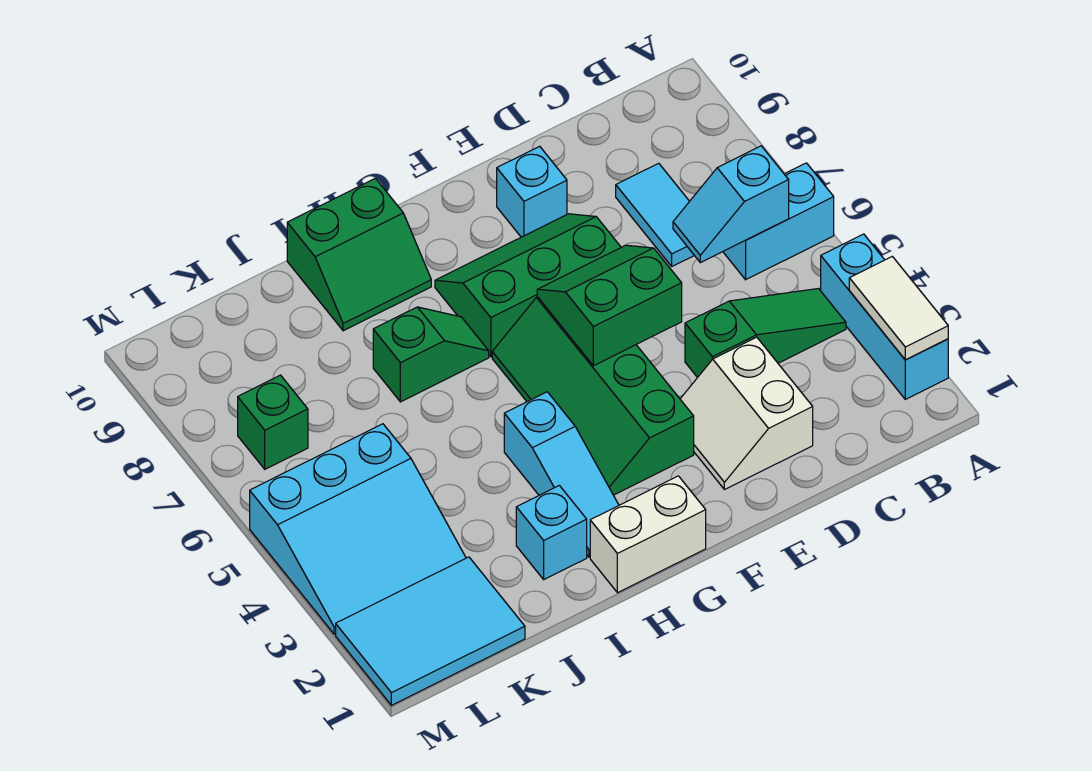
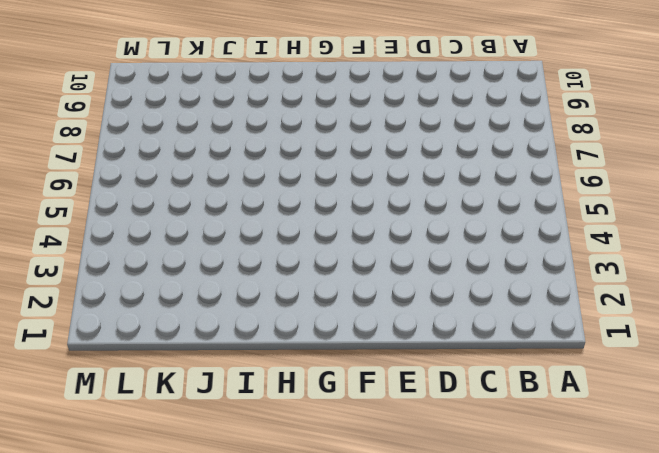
none -> cyan brick A2:A4 level 1
none -> cyan brick A6:B6 level 1
none -> green slope B4:D4 level 1 top D

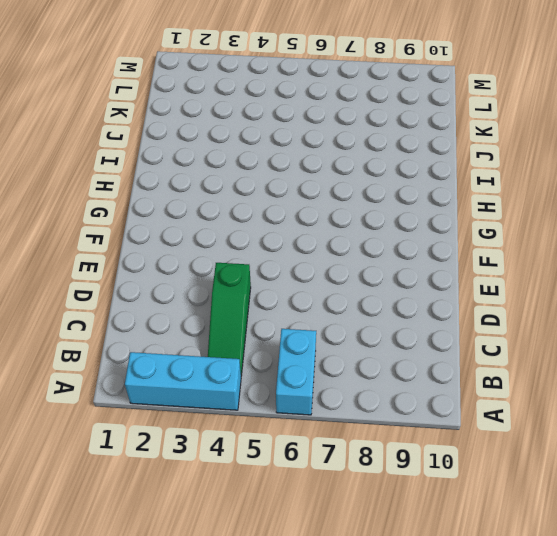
none -> cyan tile C7:C8 level 1
none -> white slope D2:E3 level 1 top D
none -> green slope E7:G8 level 1 top 7

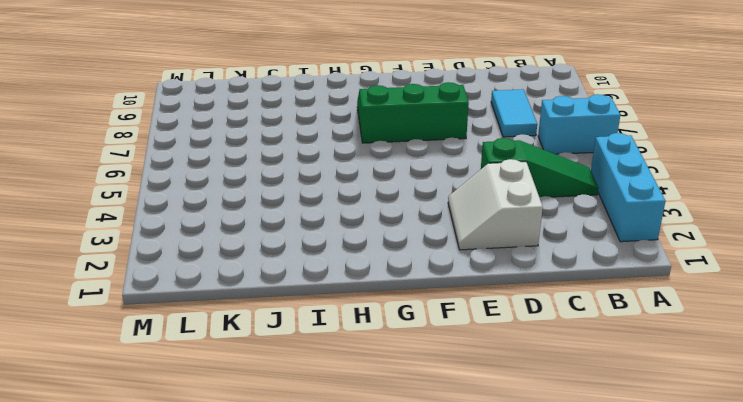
none -> cyan brick E9 level 1
none -> green slope F3:G6 level 1 top F
none -> white brick G1:H1 level 1

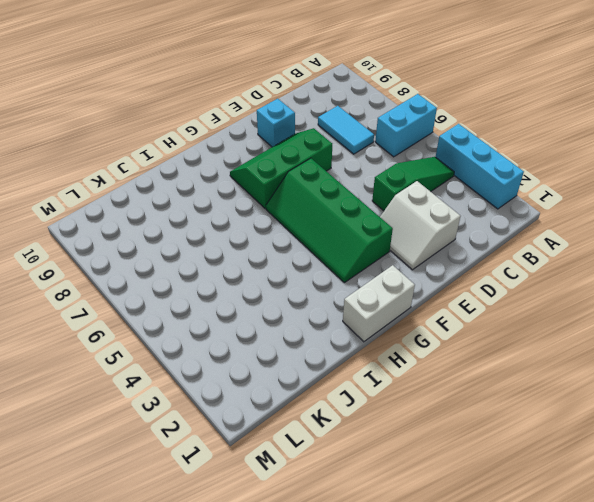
none -> cyan slope H2:H4 level 1 top 4
none -> green slope H7:I7 level 1 top I
none -> green slope H9:I10 level 1 top 10

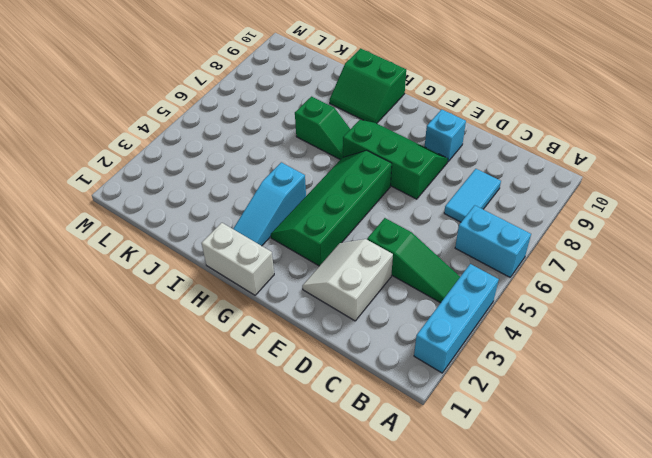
none -> cyan brick I2 level 1
none -> cyan tile K1:M2 level 1
none -> cyan slope K3:M5 level 1 top 5

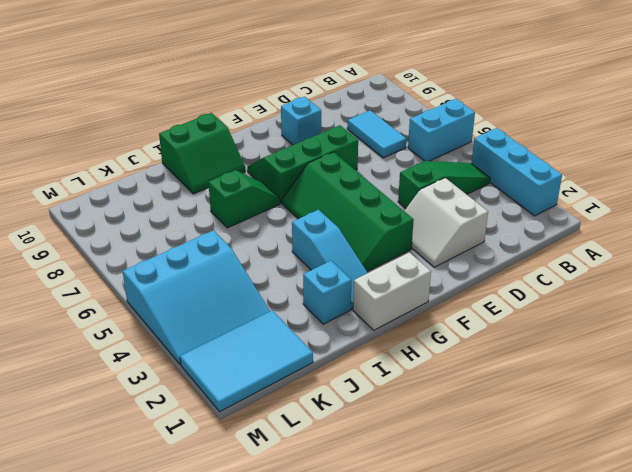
none -> green brick L7 level 1
none -> white tile A2:A3 level 2
none -> cyan slope B6:C6 level 2 top B

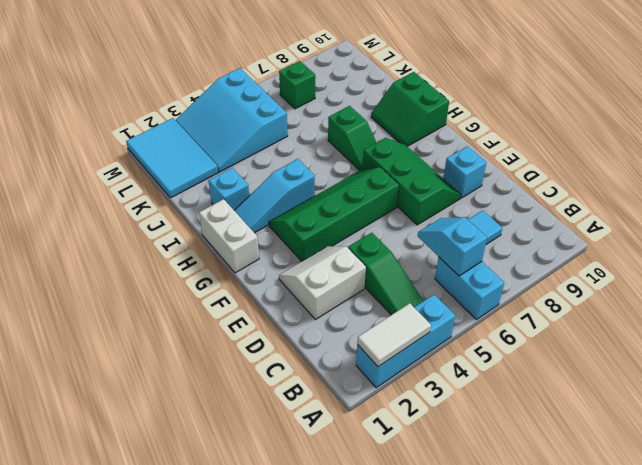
none -> green slope E5:F6 level 2 top 5

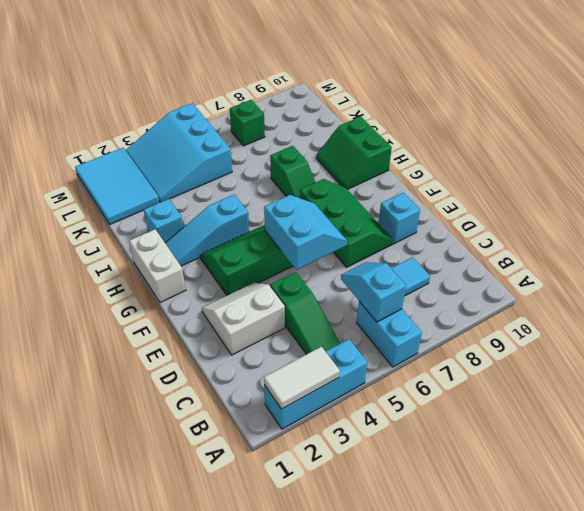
cyan slope E5:F6 level 2 top 5 -> green slope E5:F6 level 2 top 5

